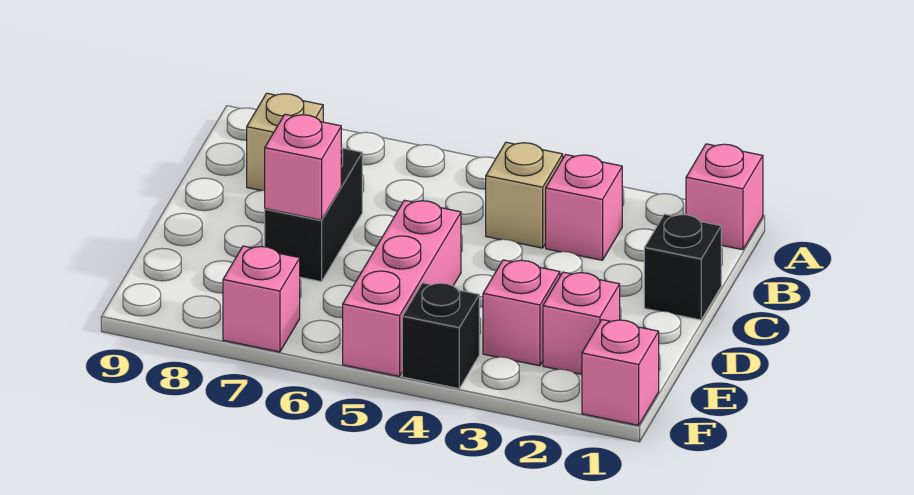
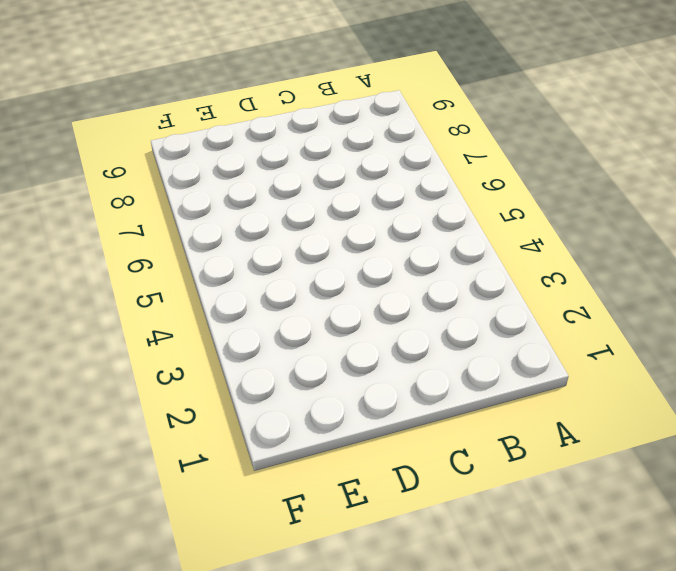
none -> pink brick A1 level 1
none -> pink brick B3 level 1
none -> tan brick B4 level 1

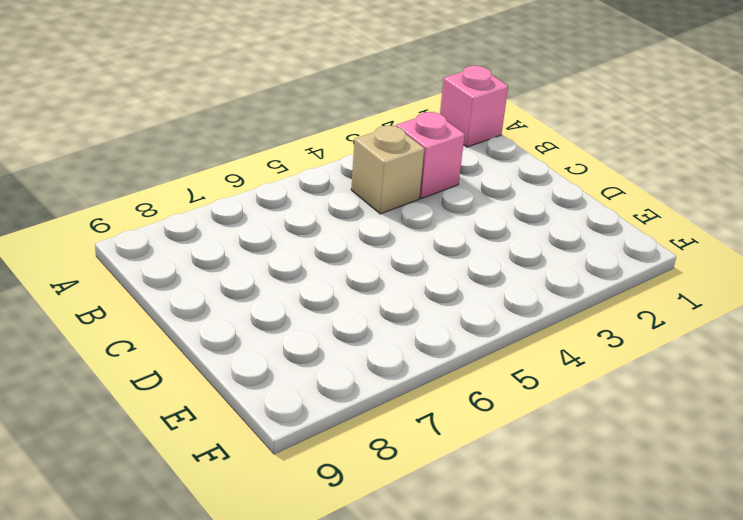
none -> tan brick B8 level 1
none -> black brick C1 level 1
none -> black brick C7:D7 level 1

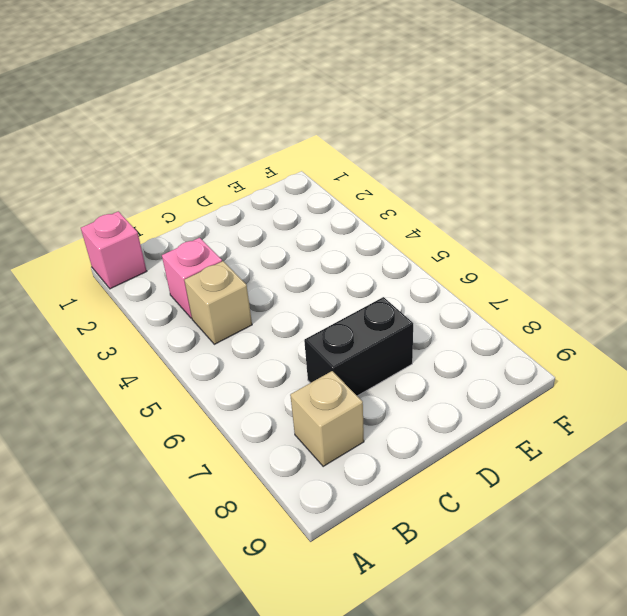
none -> black brick C1 level 1
none -> pink brick D5:F5 level 1
none -> pink brick E2 level 1

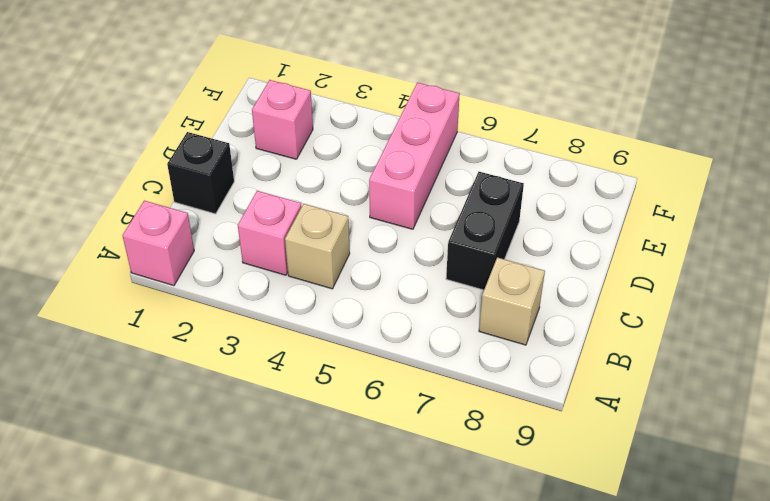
none -> pink brick E3 level 1
none -> pink brick F1 level 1
none -> black brick F4 level 1

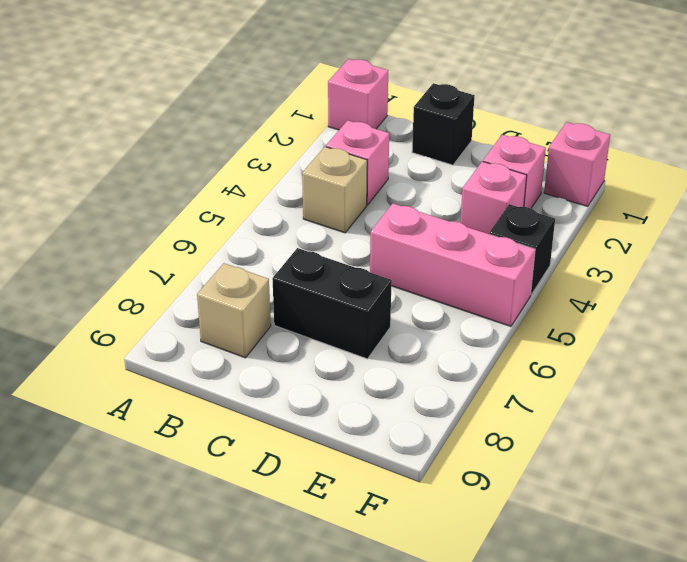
none -> pink brick F7 level 1
none -> pink brick D7 level 2

